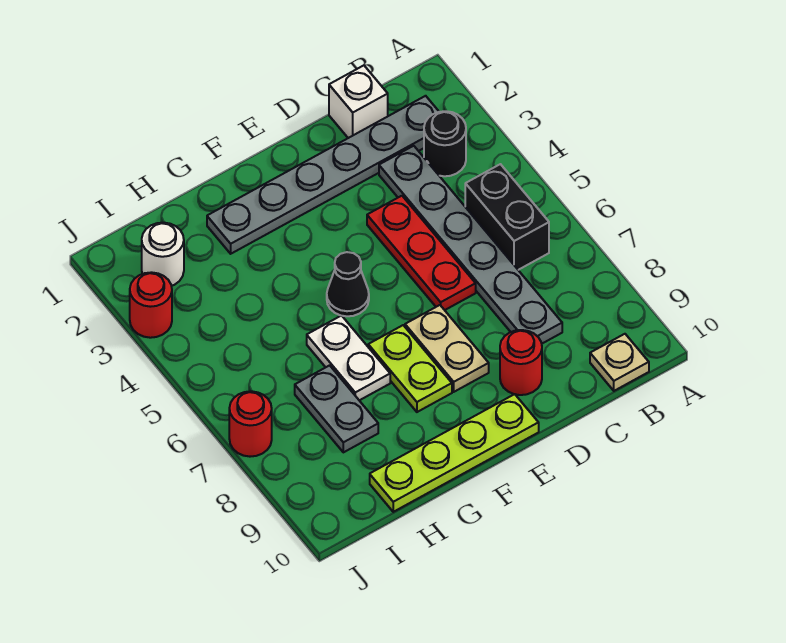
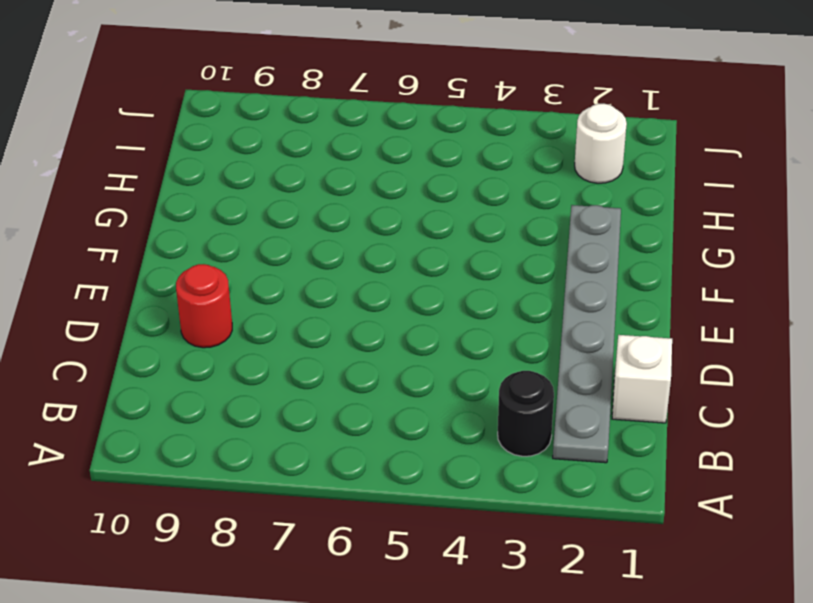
none -> black brick B5:B6 level 1
none -> tan plate B10 level 1
none -> grey plate C3:C8 level 1

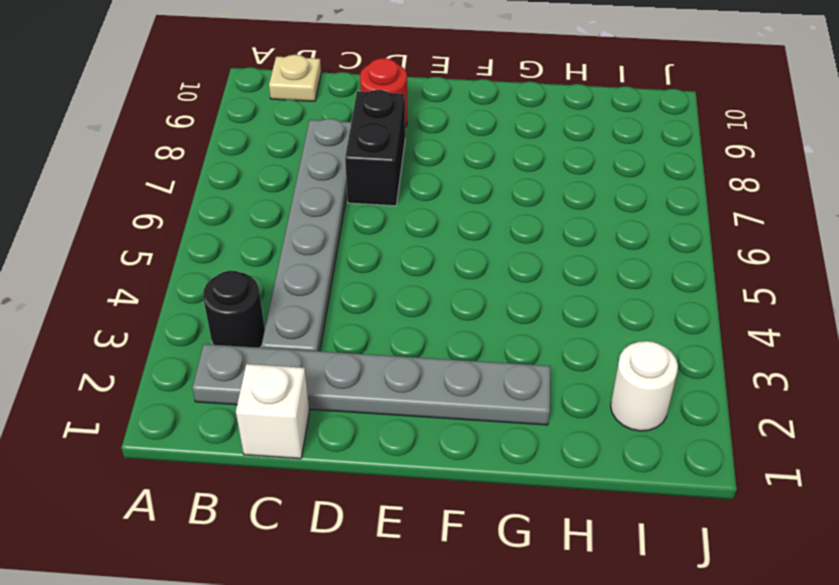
black brick D7:D8 level 1 -> black brick B5:B6 level 1
none -> red plate D4:D6 level 1
none -> tan plate E7:E8 level 1
none -> lime plate E10:H10 level 1

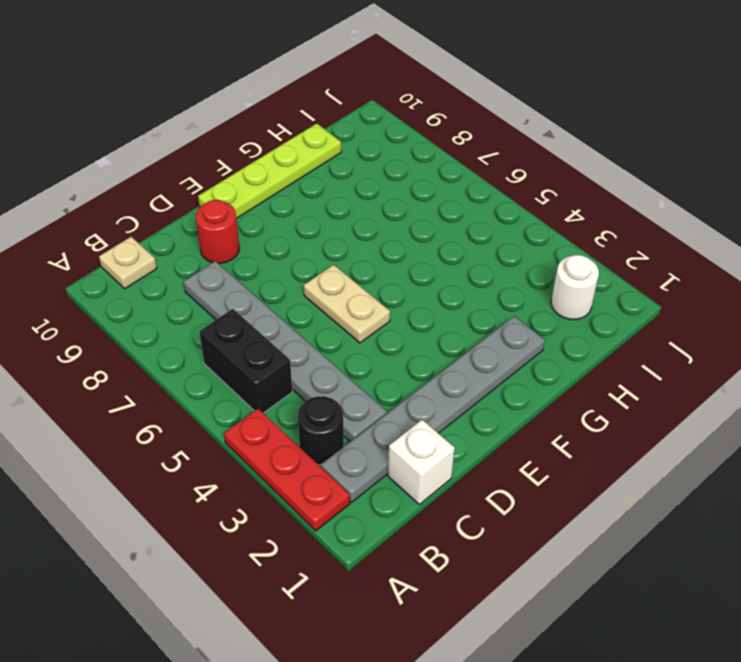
red plate A2:A4 level 1 -> red plate D4:D6 level 1
tan plate E5:E6 level 1 -> tan plate E7:E8 level 1
none -> black cone F5 level 1
none -> lime plate F7:F8 level 1
none -> white plate G6:G7 level 1

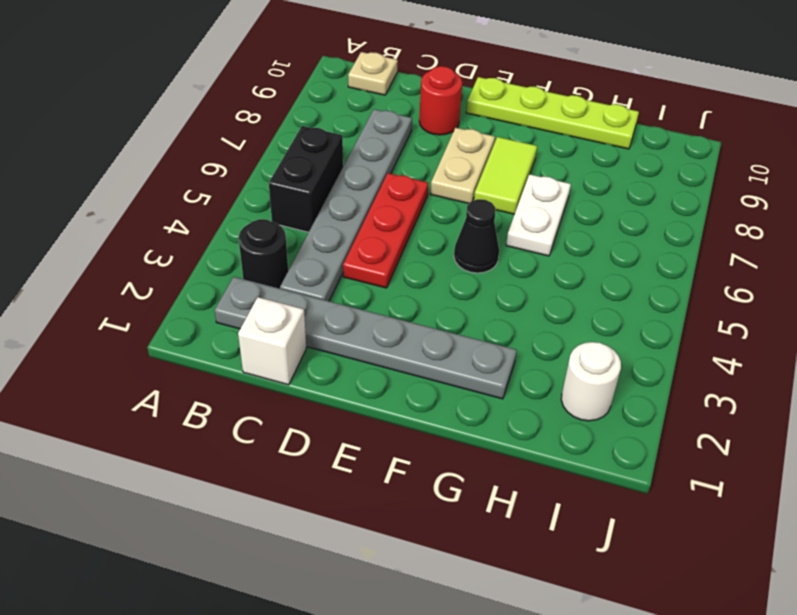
lime tile F7:F8 level 1 -> lime plate F7:F8 level 1
none -> grey plate H7:H8 level 1
none -> red round brick J3 level 1
none -> red round brick J7 level 1

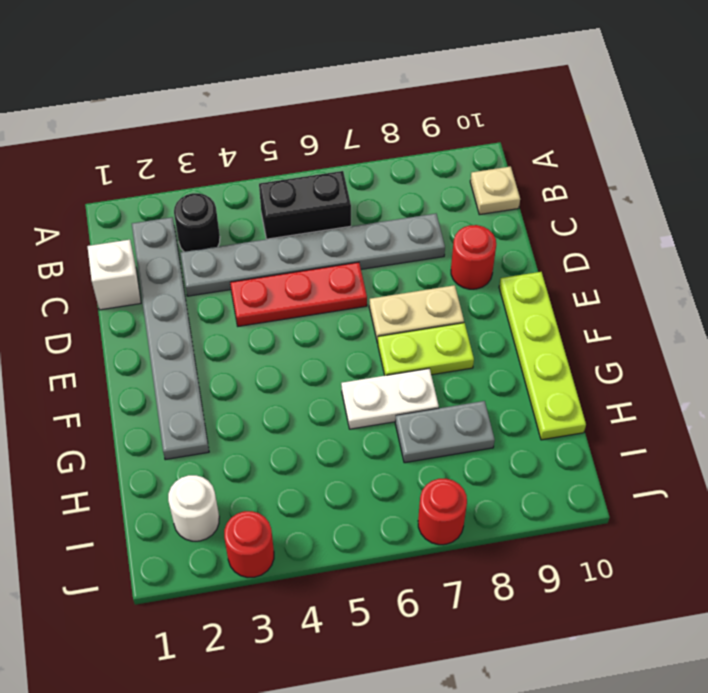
none -> black cone F5 level 1

